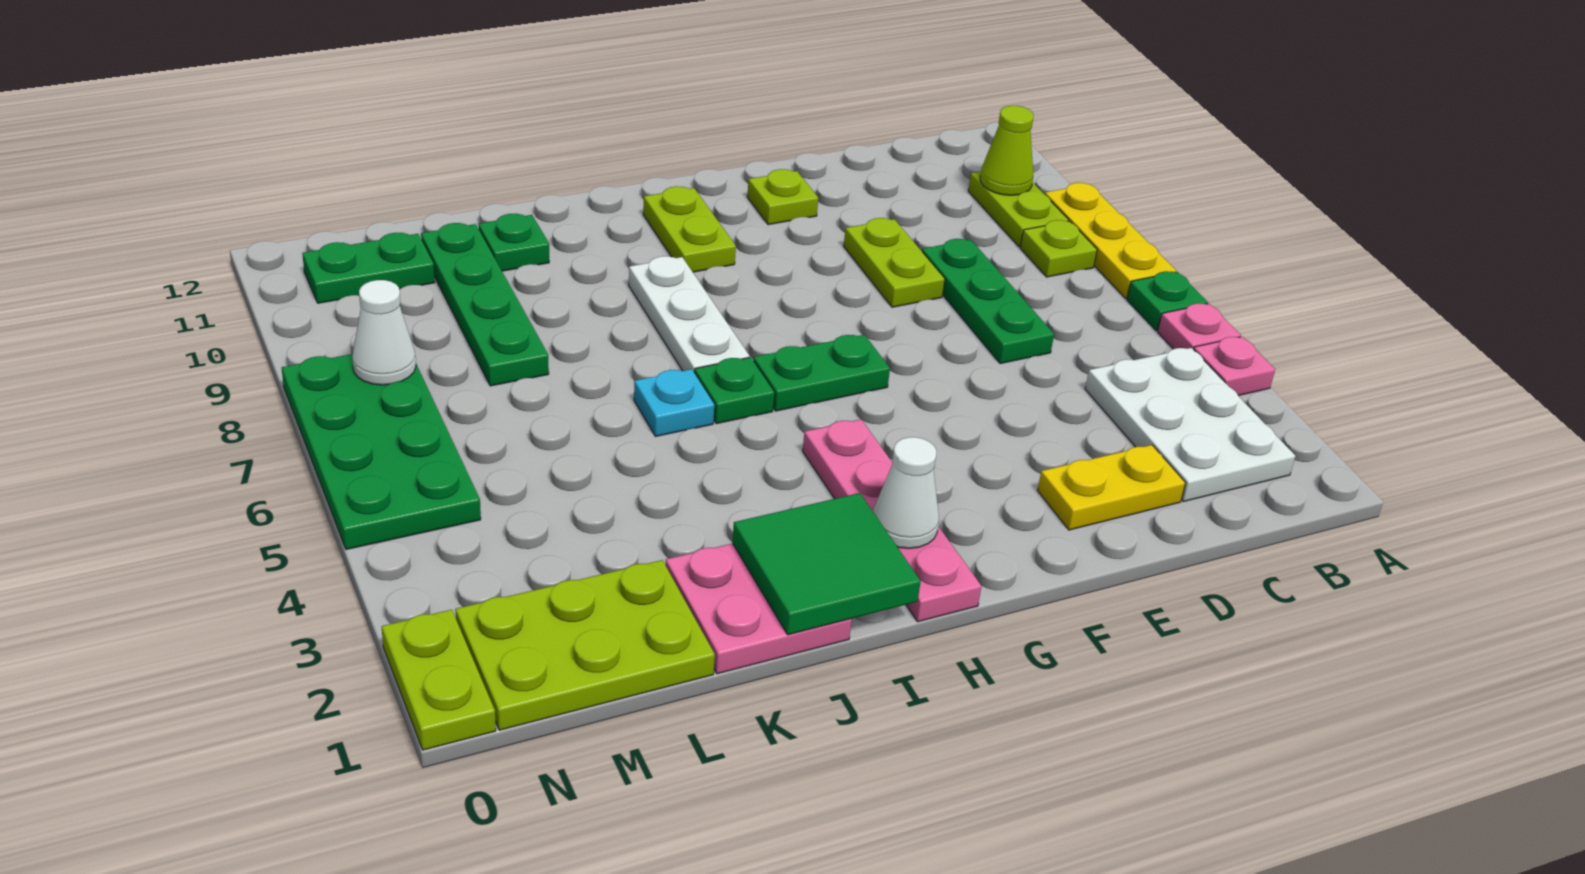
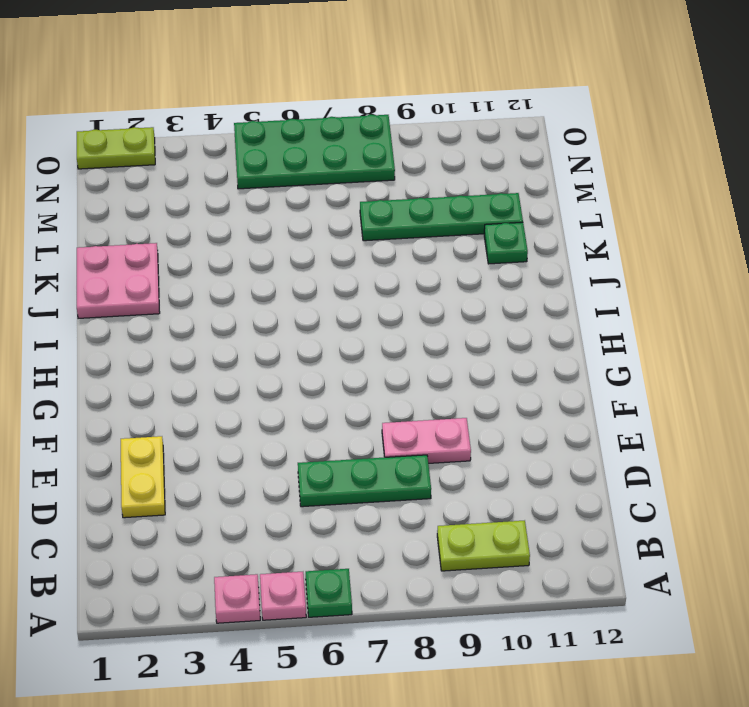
pink plate E8:E9 level 1 -> lime plate E8:E9 level 1
none -> yellow plate A7:A9 level 1
none -> white plate B2:C4 level 1
none -> lime plate B8 level 1

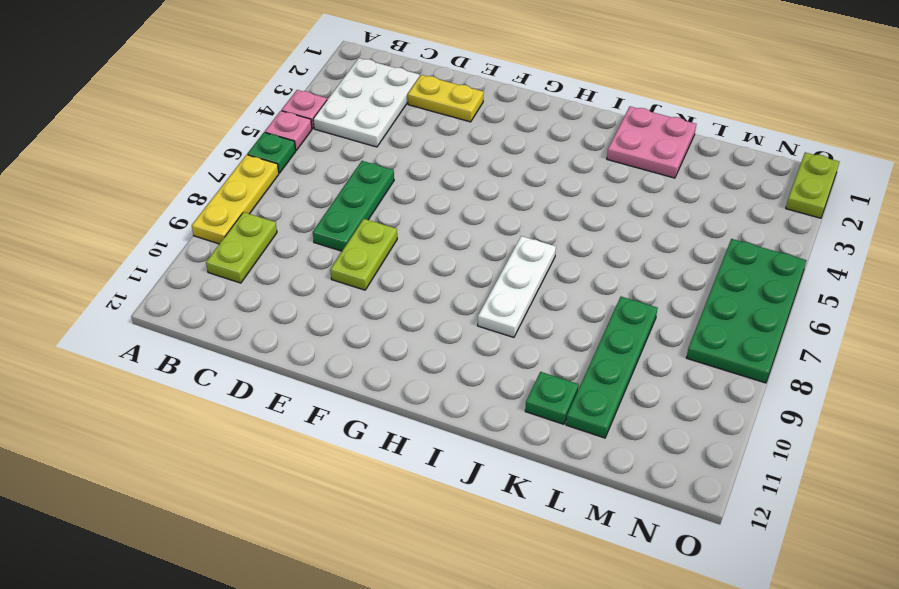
none -> lime plate B8 level 1
none -> lime plate F11 level 1
none -> green plate G6:H6 level 1

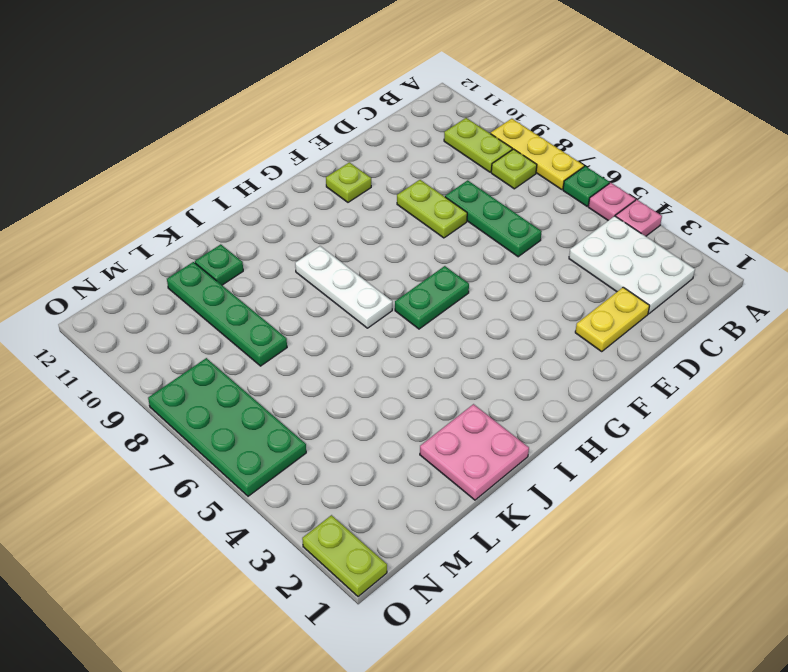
none -> pink plate H1:H4 level 1
none -> lime plate H10:H11 level 1
none -> green plate I6 level 1

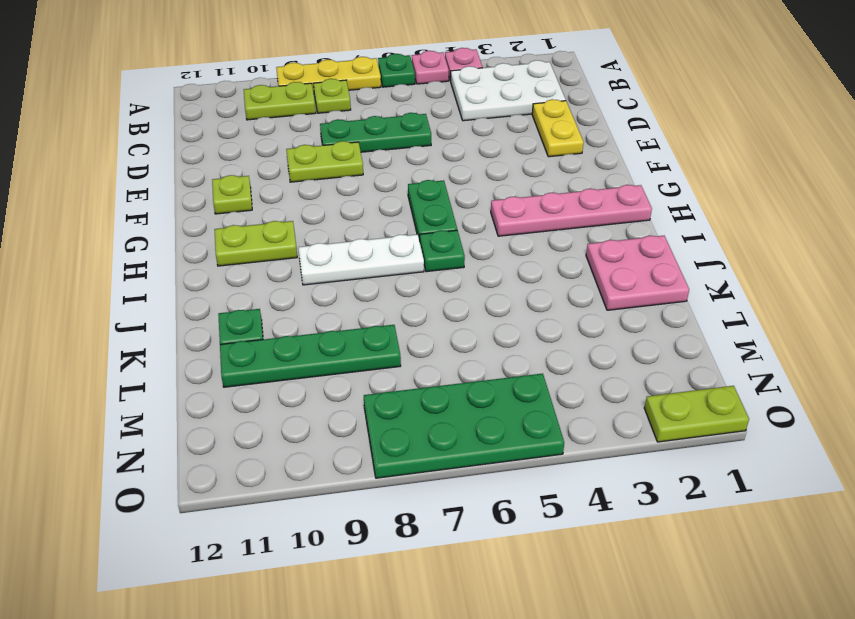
none -> cyan plate J6 level 1
none -> lime plate L1:N2 level 1
none -> green plate M11:N11 level 1

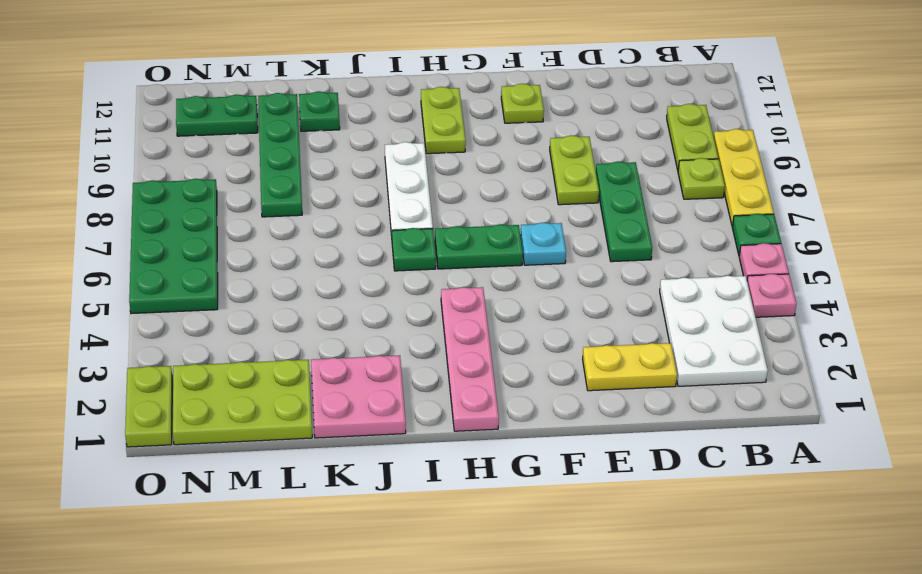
cyan plate F6 level 1 -> cyan plate J6 level 1
none -> lime cone B10 level 2
none -> white cone H2 level 2
none -> green tile I1:J2 level 2

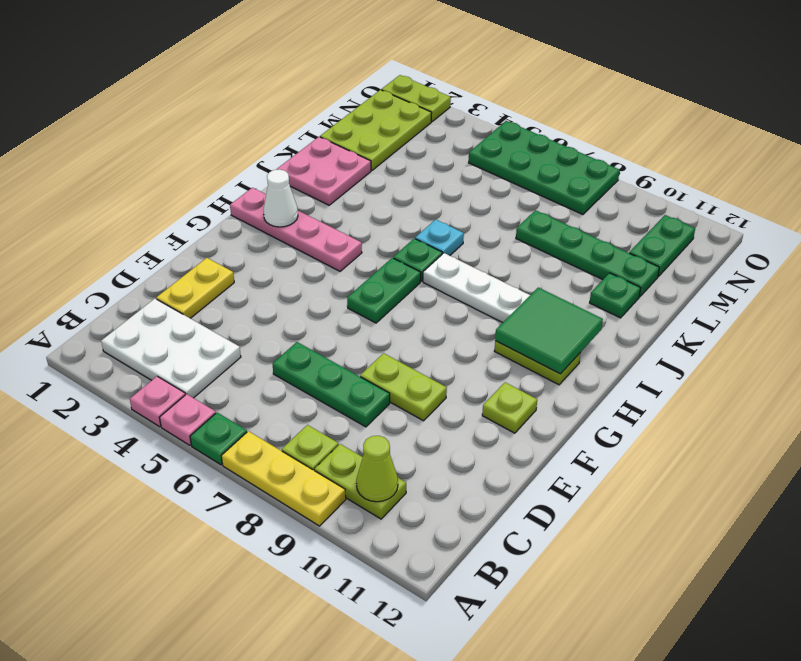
green tile H10:I11 level 2 -> green tile I1:J2 level 2
none -> white cone N8 level 2

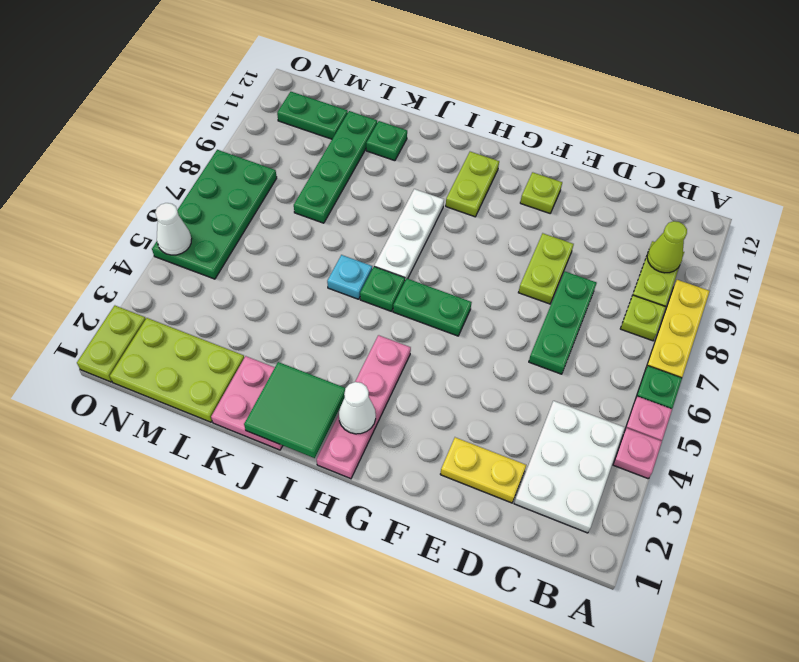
white cone O5 level 2 -> white cone N8 level 2

